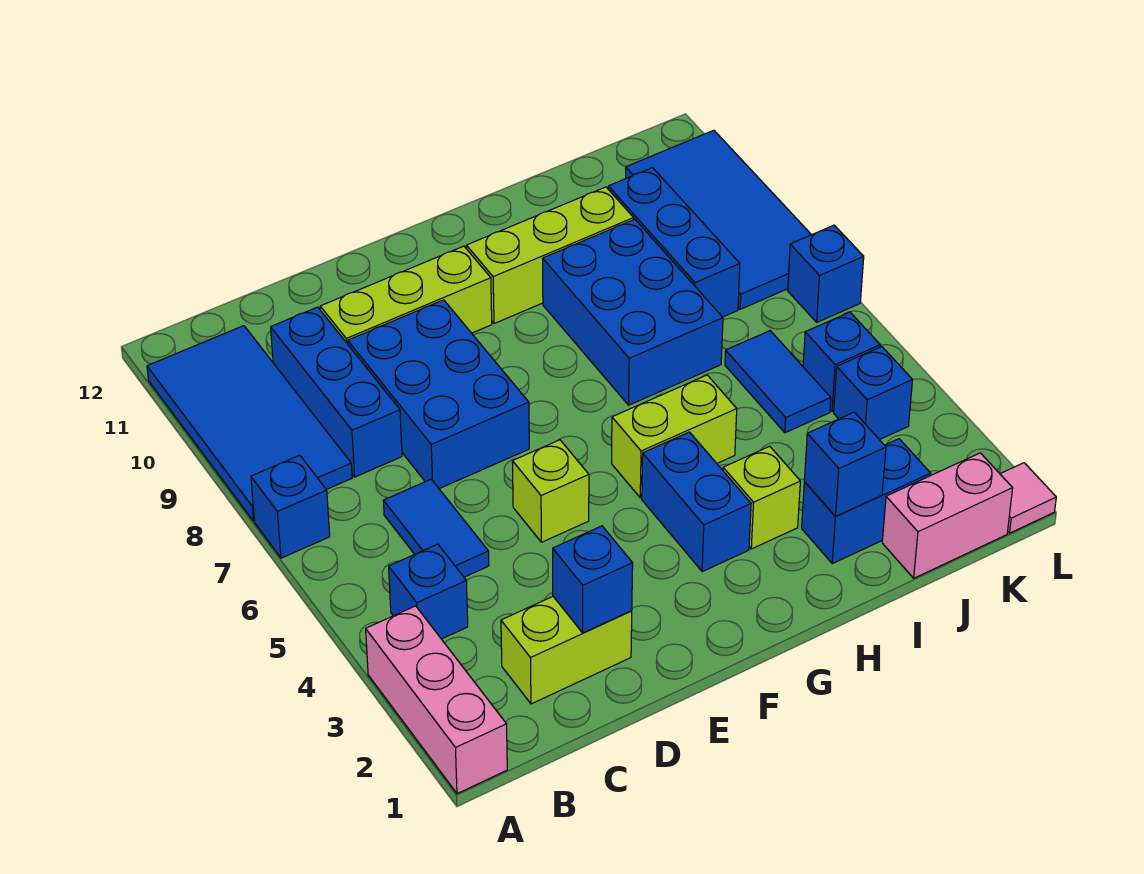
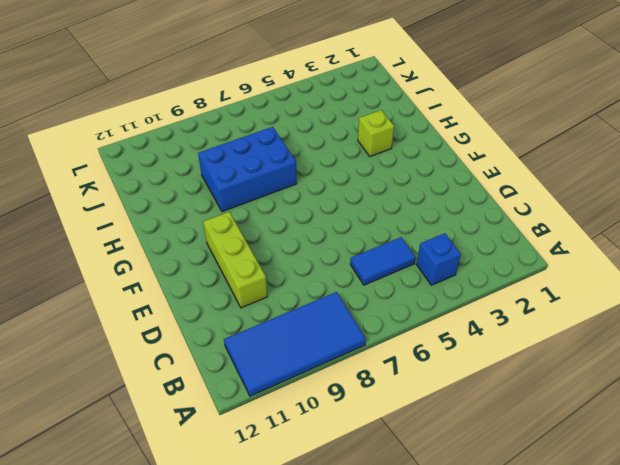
none -> pink brick A1:A3 level 1
none -> blue brick A7 level 1
none -> lime brick C2:D2 level 1

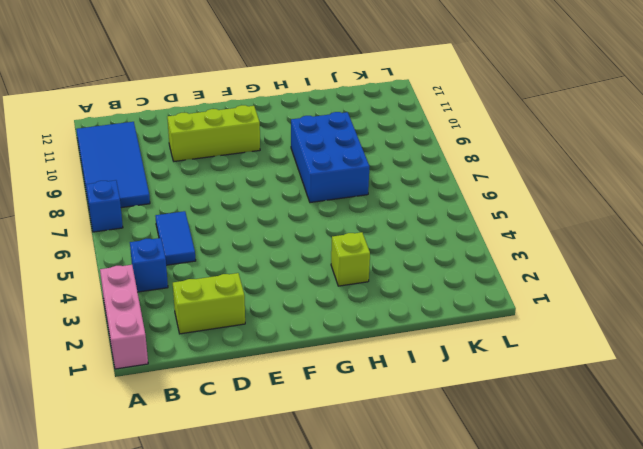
none -> blue brick C8:C10 level 1
none -> blue brick D7:E9 level 1
none -> lime brick E5 level 1

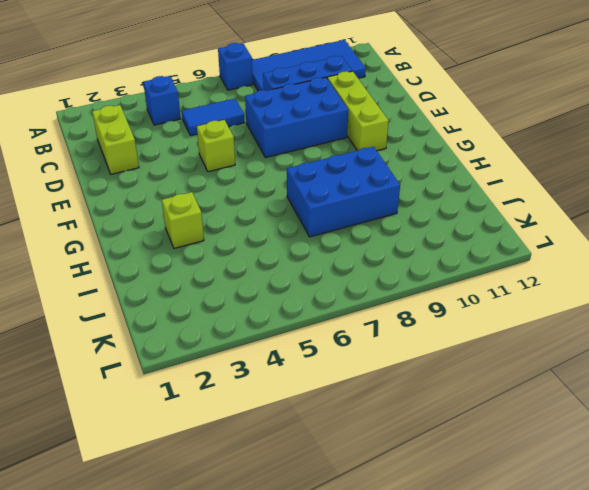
none -> pink brick A1:A3 level 1
none -> blue brick G3:G4 level 1
none -> lime brick G5:H5 level 1

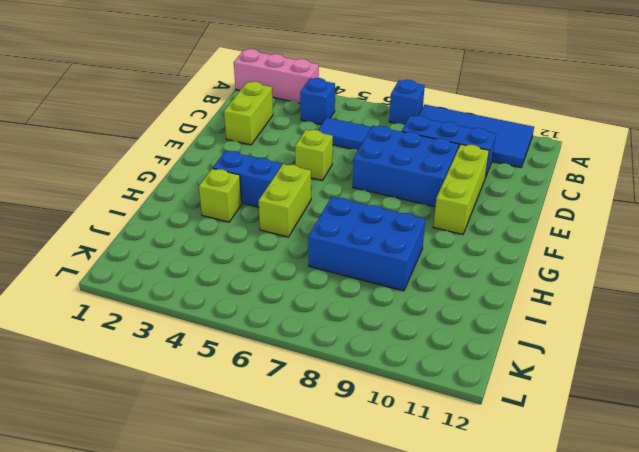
none -> lime brick G10:I10 level 1
none -> blue brick I2:J2 level 1
none -> pink brick J1:K1 level 1

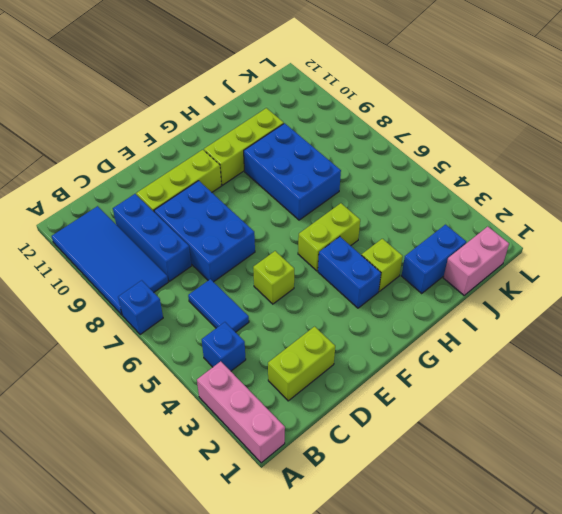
none -> blue tile J5:J6 level 1
none -> blue brick J8:J10 level 1
none -> blue brick K4 level 1

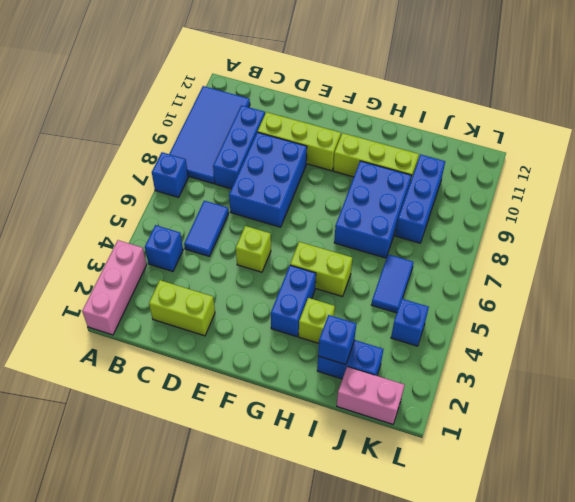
none -> blue brick K5 level 1
none -> blue tile K8:L11 level 1
none -> pink tile L1 level 1

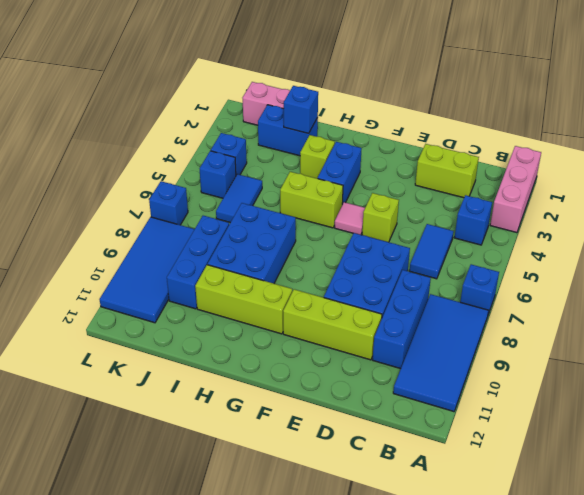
pink tile F5 level 1 -> pink tile L1 level 1
none -> blue brick D2 level 2

